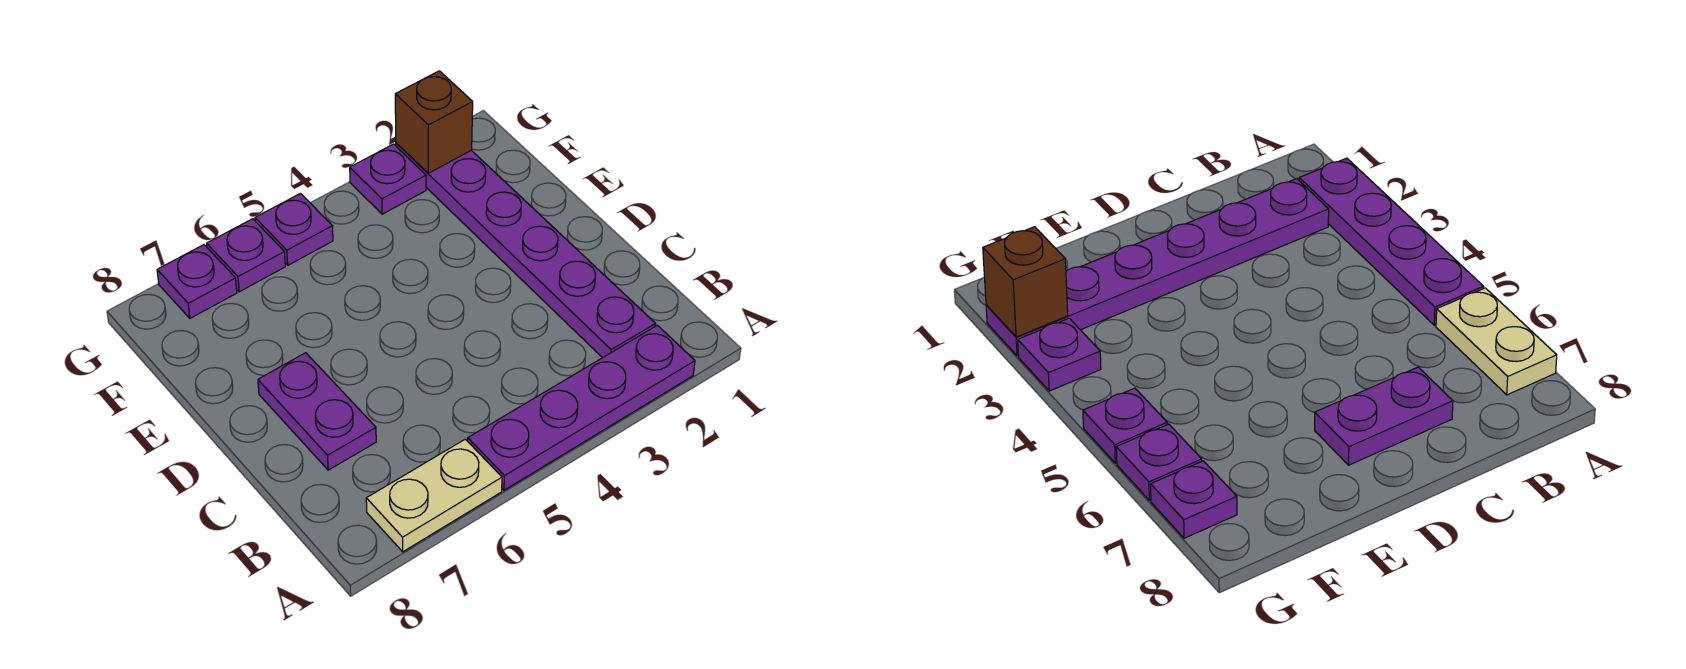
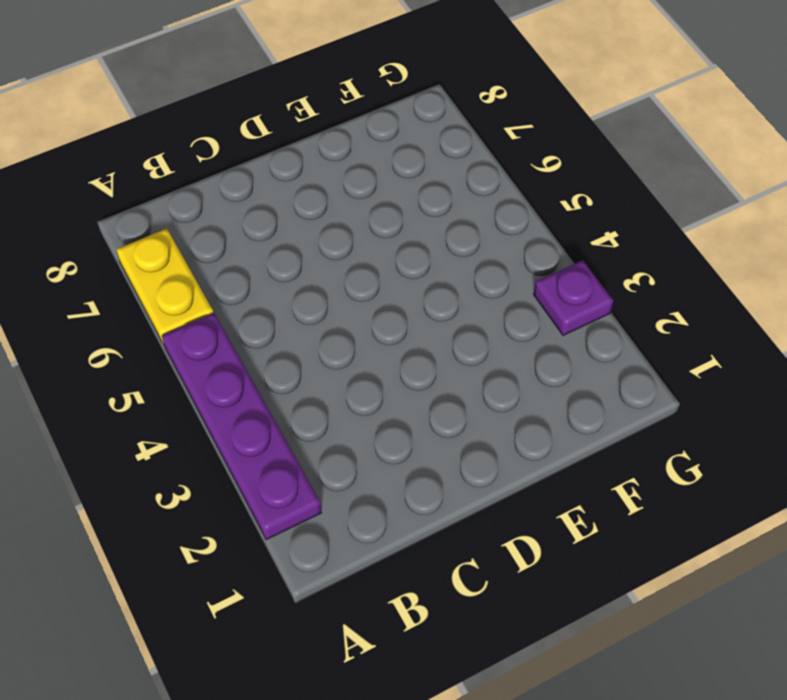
yellow plate A6:A7 level 1 -> tan plate A6:A7 level 1
none -> purple plate B2:G2 level 1
none -> purple plate C7:D7 level 1

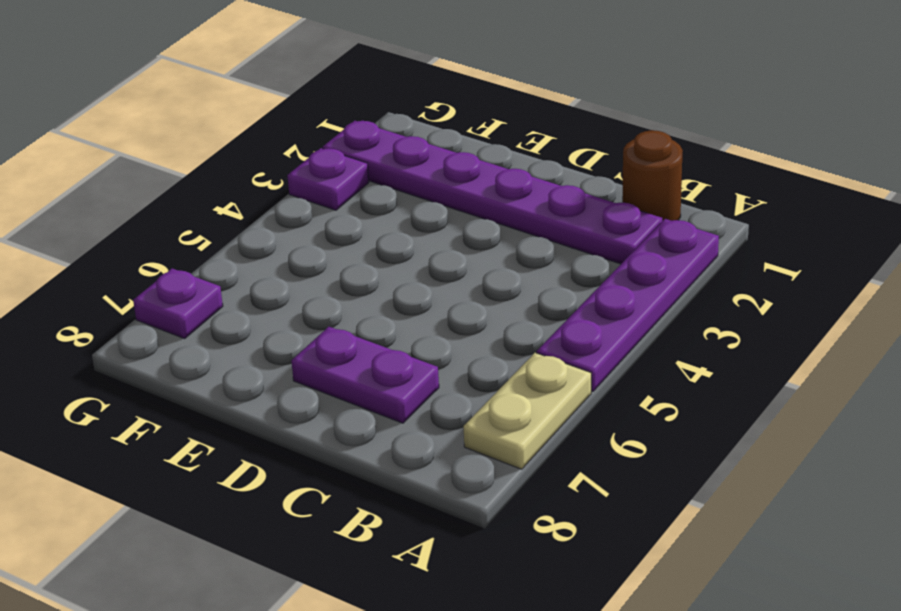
brown round brick B1 level 1 -> none
none -> purple plate G5 level 1
none -> purple plate G6 level 1

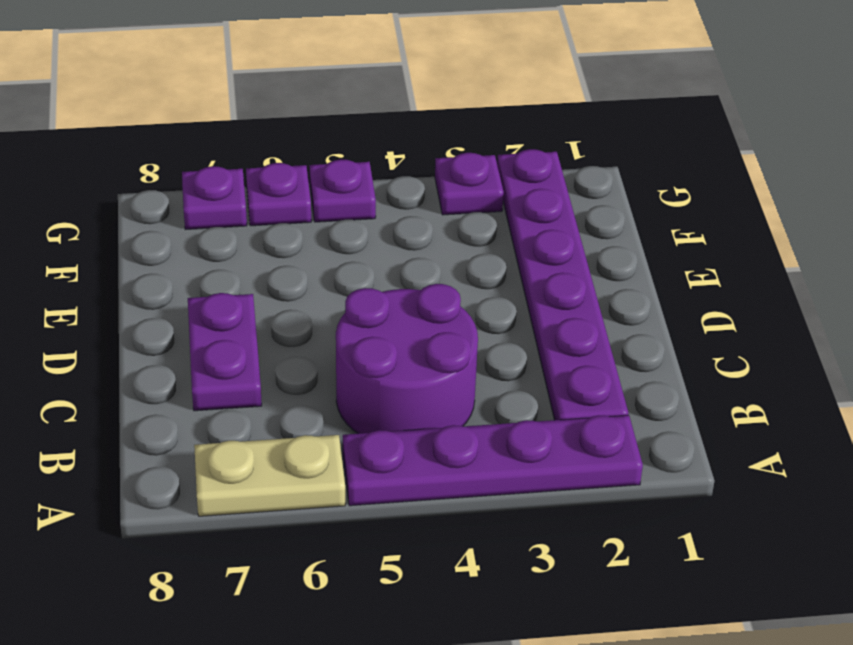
purple round brick B4:C5 level 1 -> none
none -> brown brick G2 level 2

